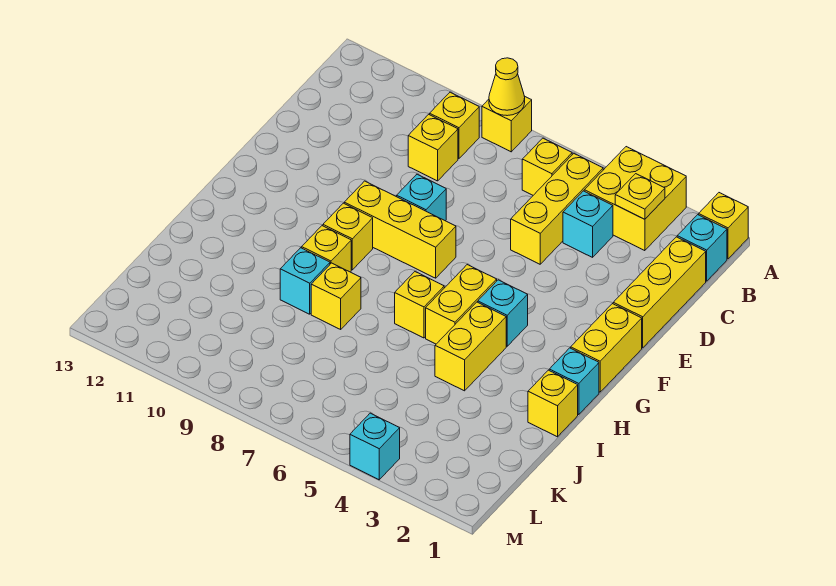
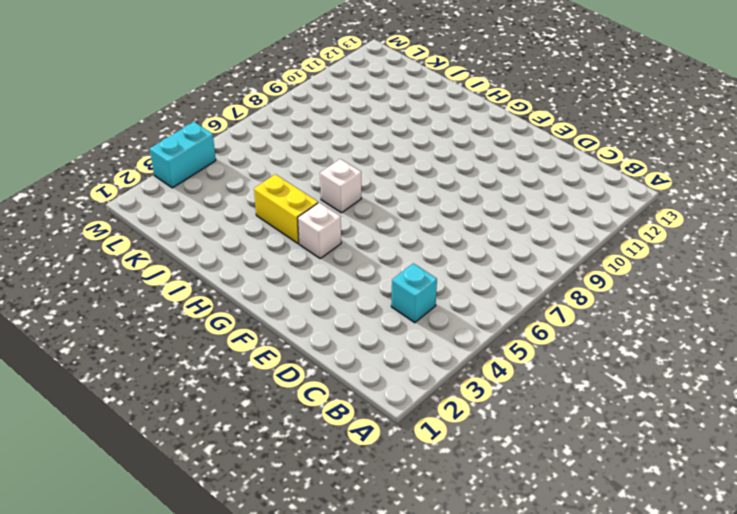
white brick G4 level 1 -> cyan brick G4 level 1
white brick H6 level 1 -> yellow brick H6 level 1
cyan brick M3:M4 level 1 -> cyan brick M4 level 1
none -> yellow brick A1 level 1
none -> yellow brick A3:B4 level 1
none -> yellow brick A8 level 1

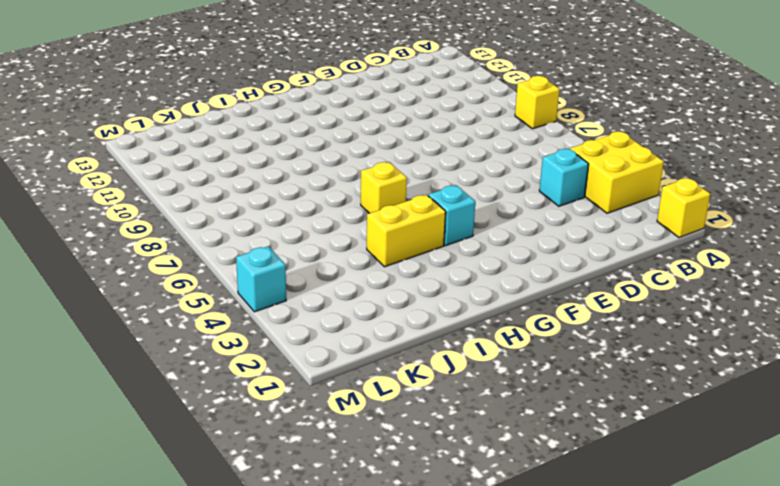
none -> cyan brick B1 level 1
none -> yellow brick B5:D5 level 1
none -> yellow brick B6 level 1

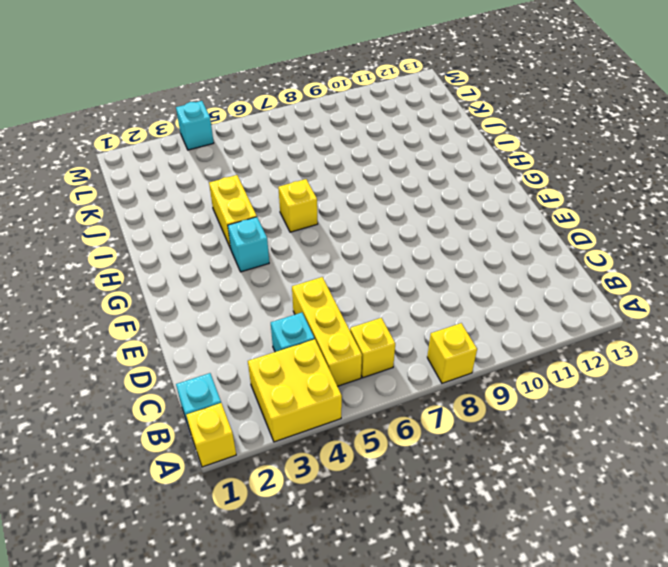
none -> yellow brick B9 level 1
none -> yellow brick C1:E1 level 1
none -> yellow brick C9 level 1

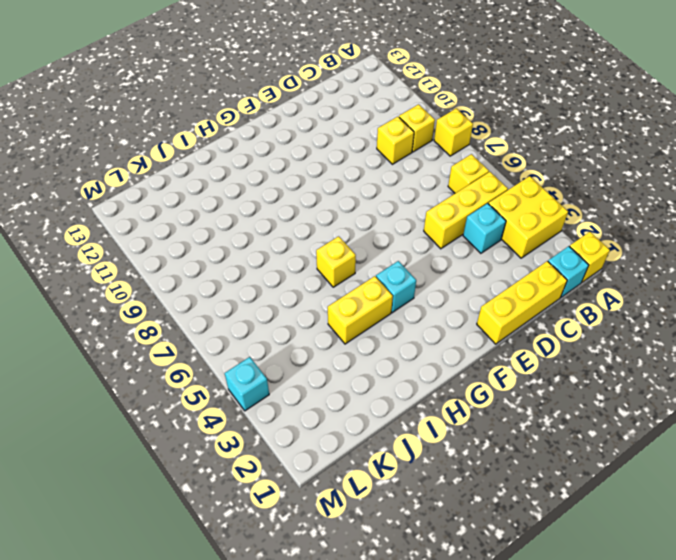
none -> cyan brick E8 level 1
none -> yellow brick F1:G1 level 1
none -> yellow brick F7:F9 level 1

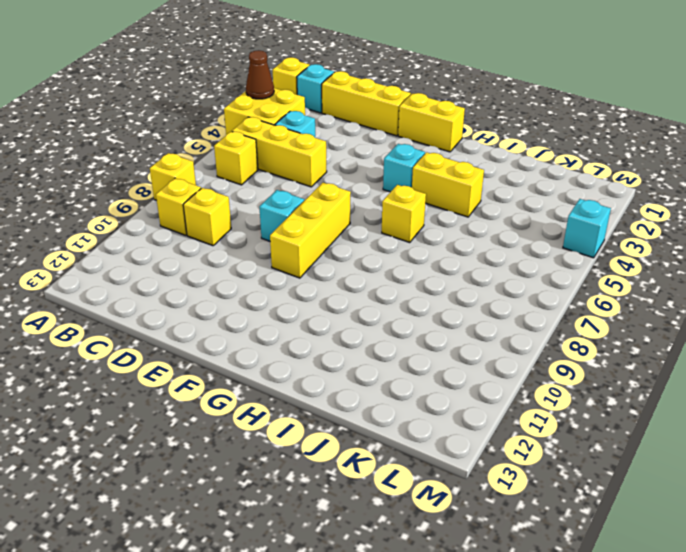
brown cone A3 level 2 -> none
none -> yellow brick G5:H5 level 1
none -> yellow brick G9 level 1
none -> cyan brick H1 level 1

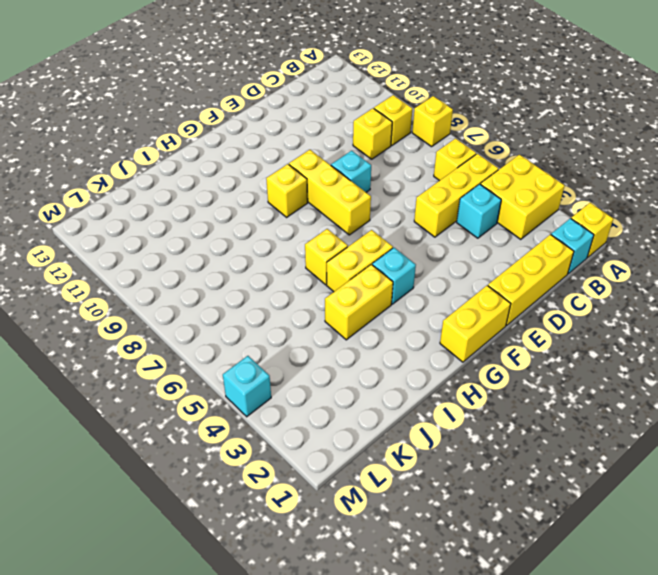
none -> cyan brick H1 level 1
none -> yellow brick H9 level 1
none -> yellow brick I1 level 1

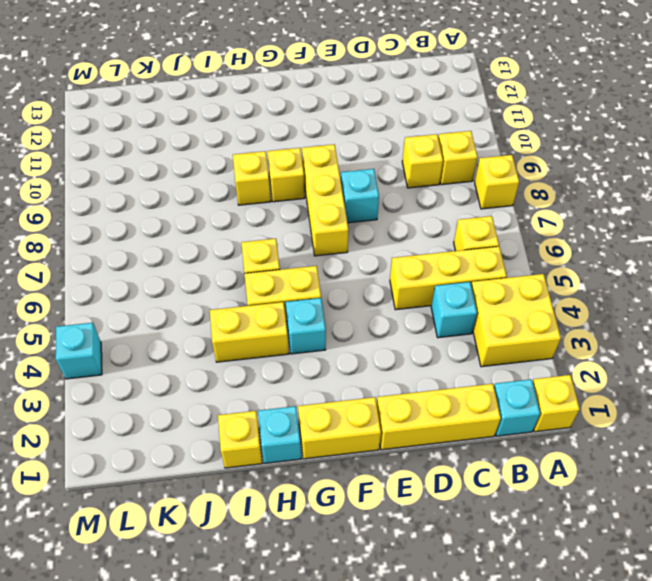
none -> yellow brick I8 level 1
none -> cyan brick I9 level 1
none -> yellow cone A8 level 2

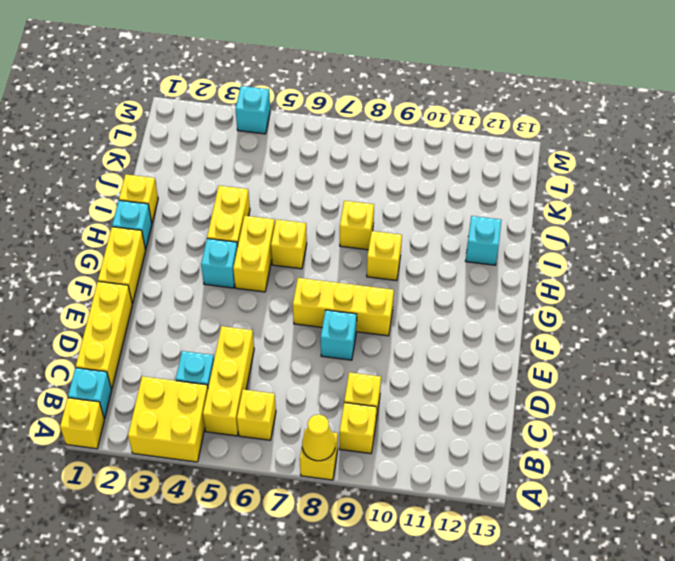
cyan brick I12 level 1 -> cyan brick I9 level 1
none -> yellow brick G9 level 1
none -> yellow plate B3 level 2

